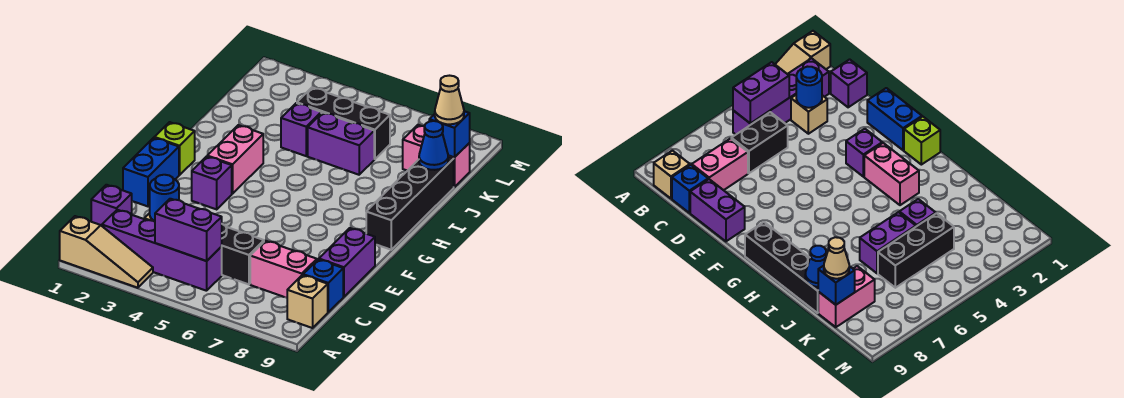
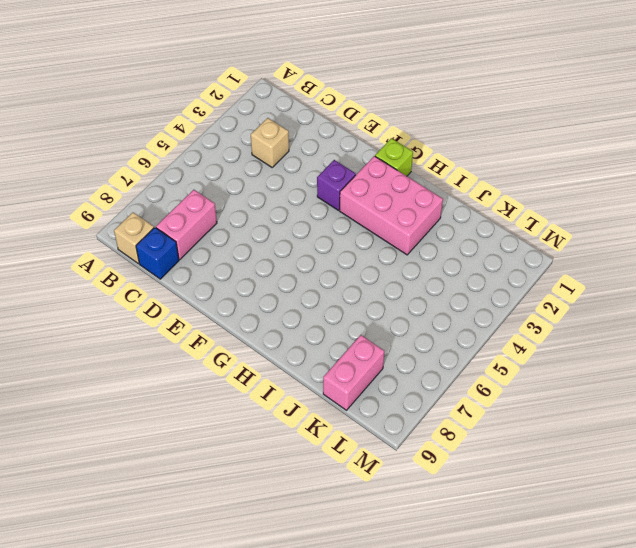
pink brick G2:I3 level 1 -> pink brick G3:H3 level 1
none -> tan slope A1:A3 level 1 top 1
none -> purple brick B2:B5 level 1
none -> purple brick C1 level 1

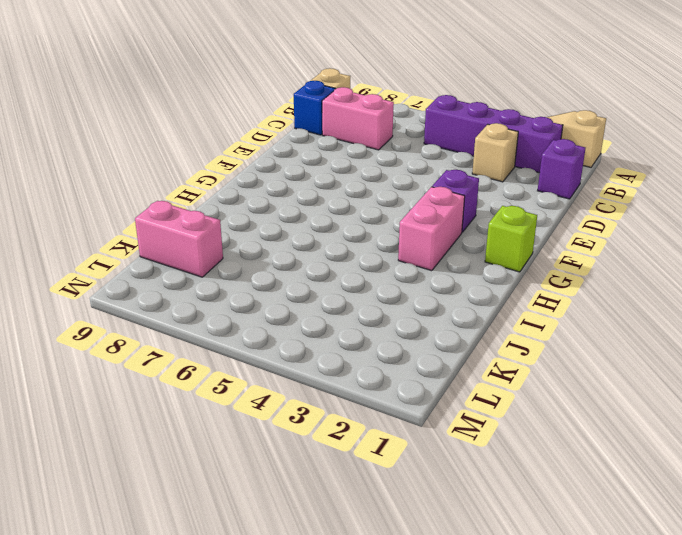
none -> black brick C5:C6 level 1
none -> purple brick D9:E9 level 1
none -> blue brick E1:F1 level 1

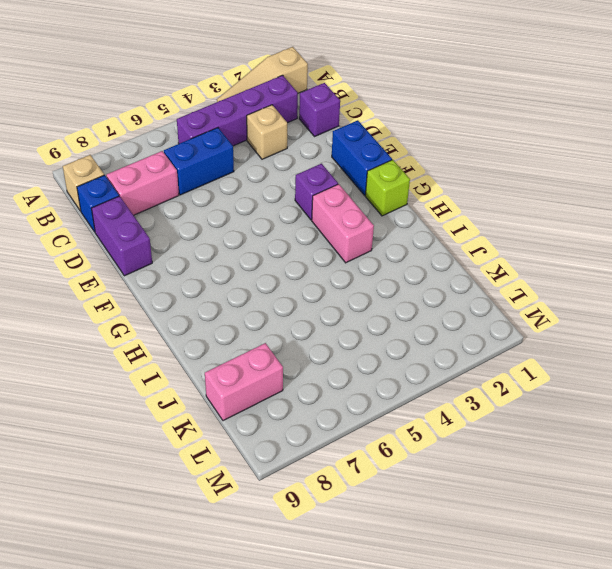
blue brick C5:C6 level 1 -> black brick C5:C6 level 1
none -> black brick G9:J9 level 1
none -> purple brick J4 level 1
none -> purple brick J5:J6 level 1

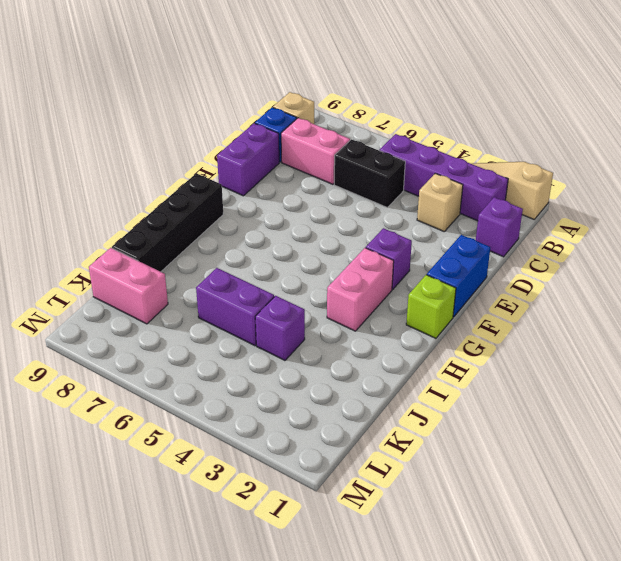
none -> black brick K4:K6 level 1
none -> purple brick B4:B5 level 2
none -> blue round brick C3 level 2

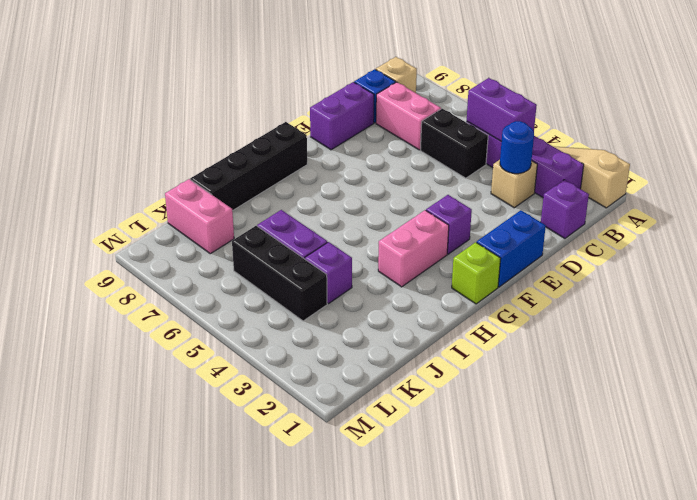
none -> blue cone J9 level 2
none -> blue brick K9 level 2
none -> tan cone K9 level 3

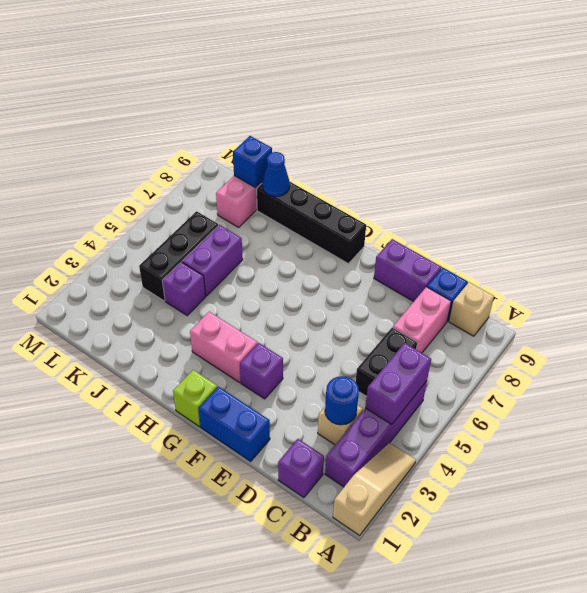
none -> tan cone K9 level 3

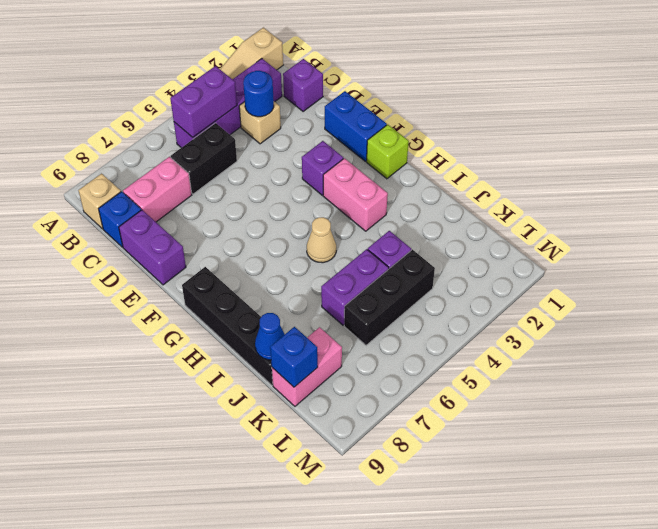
tan cone H5 level 1 -> tan cone K9 level 3

